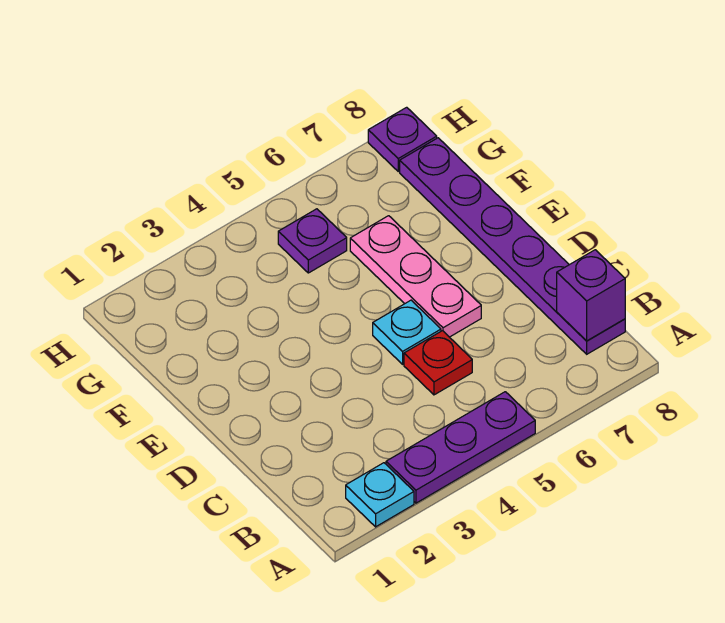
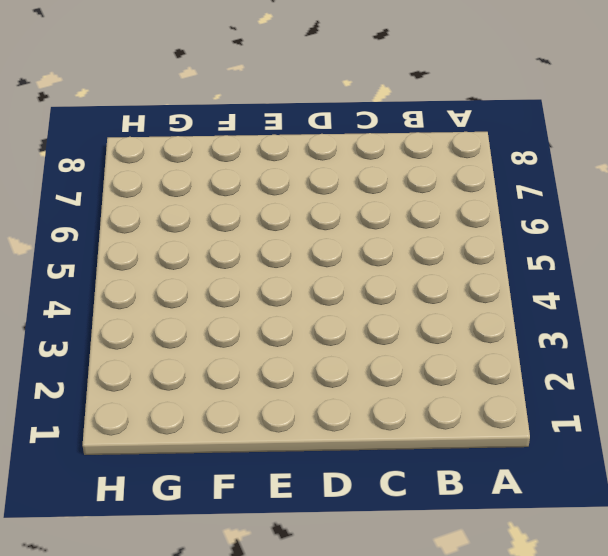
none -> cyan plate A2 level 1
none -> purple plate A3:A5 level 1

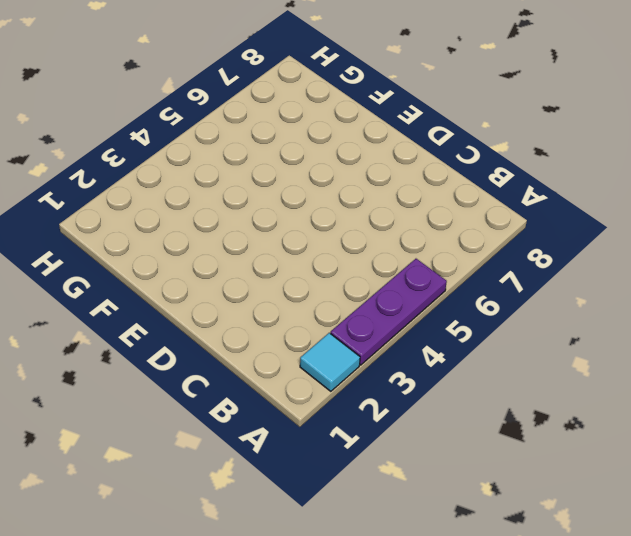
cyan tile A2 level 1 -> cyan plate A2 level 1
none -> purple plate B8:G8 level 1
none -> red plate C5 level 1

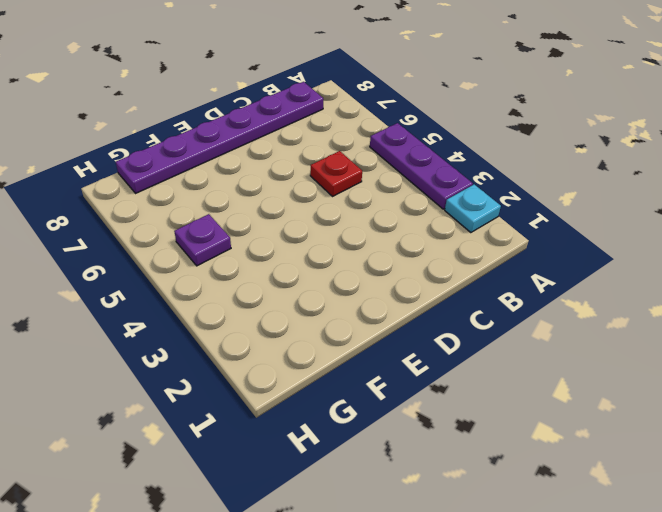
none -> cyan plate D5 level 1
none -> pink plate D6:F6 level 1

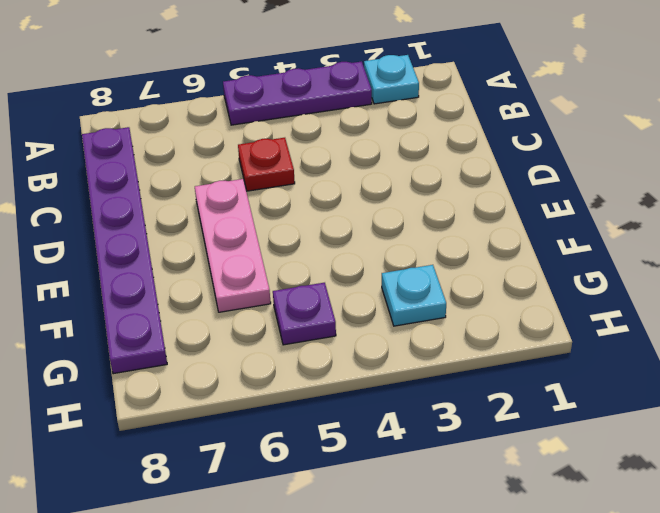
cyan plate G3 level 1 -> cyan plate D5 level 1
none -> purple plate H8 level 1
none -> purple brick B8 level 2

